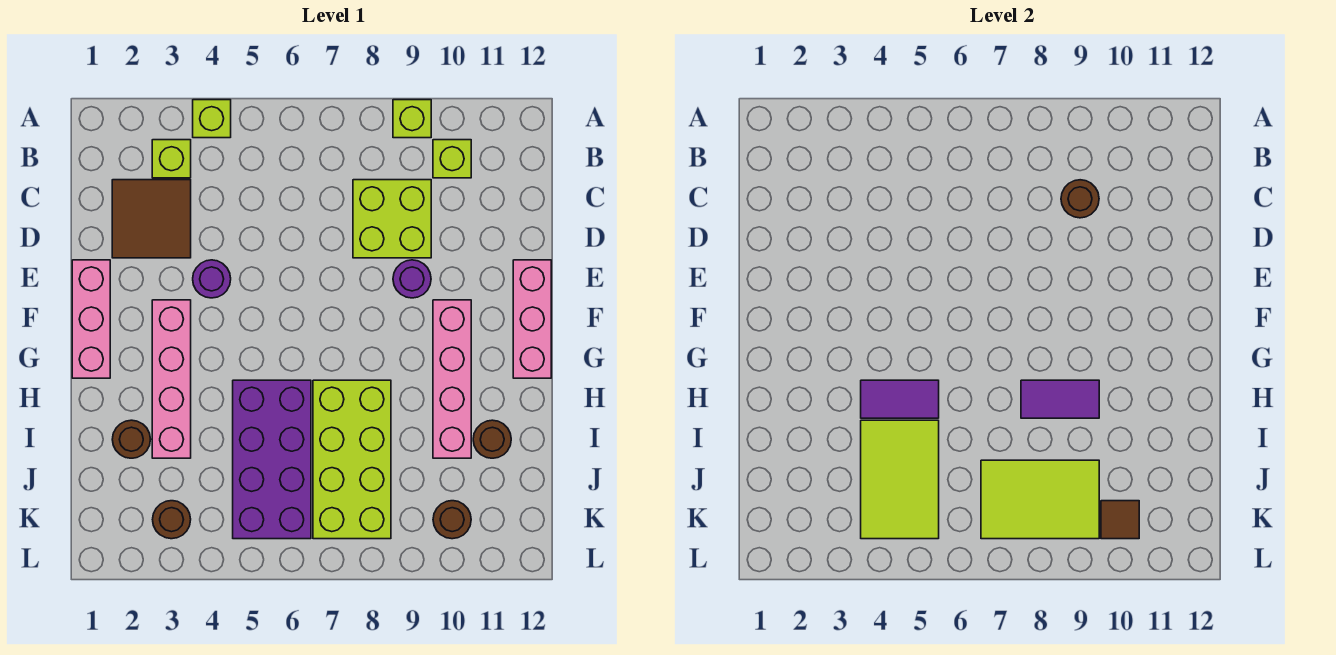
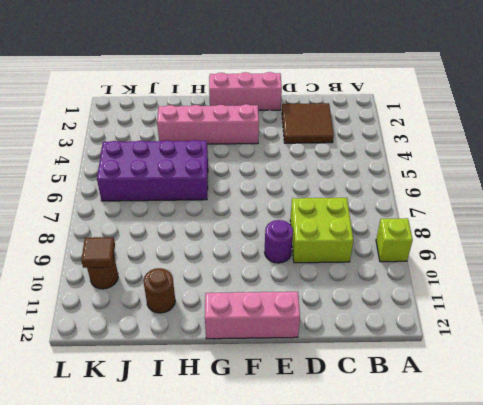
none -> lime brick A4 level 1
none -> lime brick B3 level 1
none -> lime brick B10 level 1

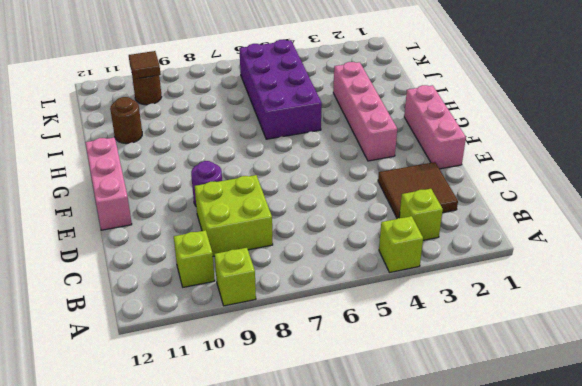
none -> purple round brick E4 level 1
none -> pink brick F10:I10 level 1
none -> lime brick H7:K8 level 1

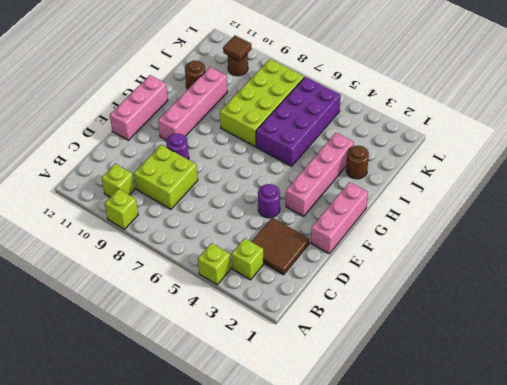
none -> brown round brick K3 level 1
none -> brown round brick C9 level 2
none -> purple tile H4:H5 level 2

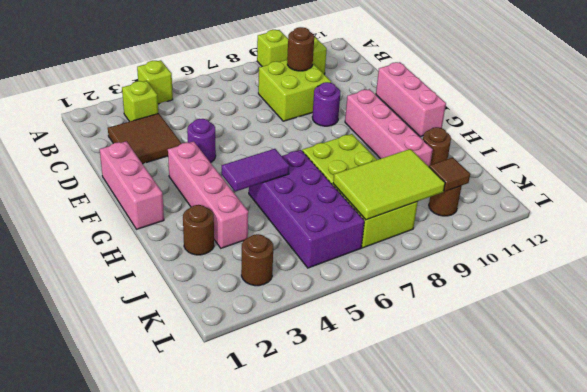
none -> purple tile H8:H9 level 2
none -> lime tile I4:K5 level 2

